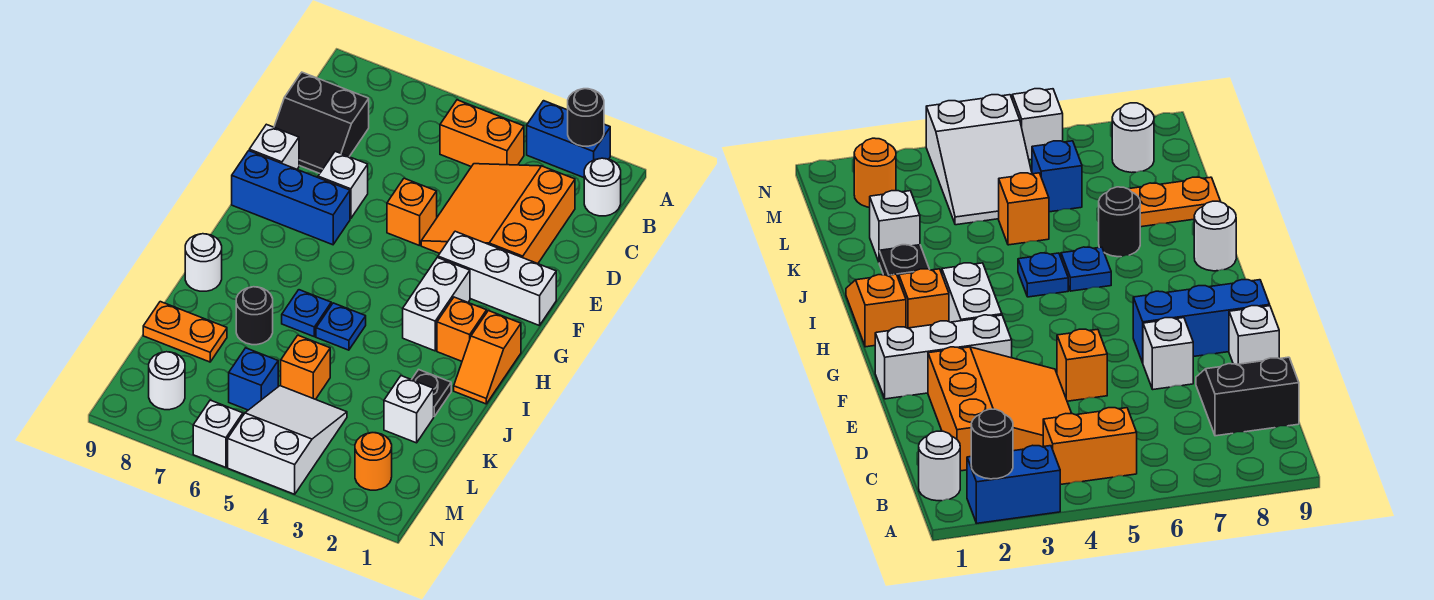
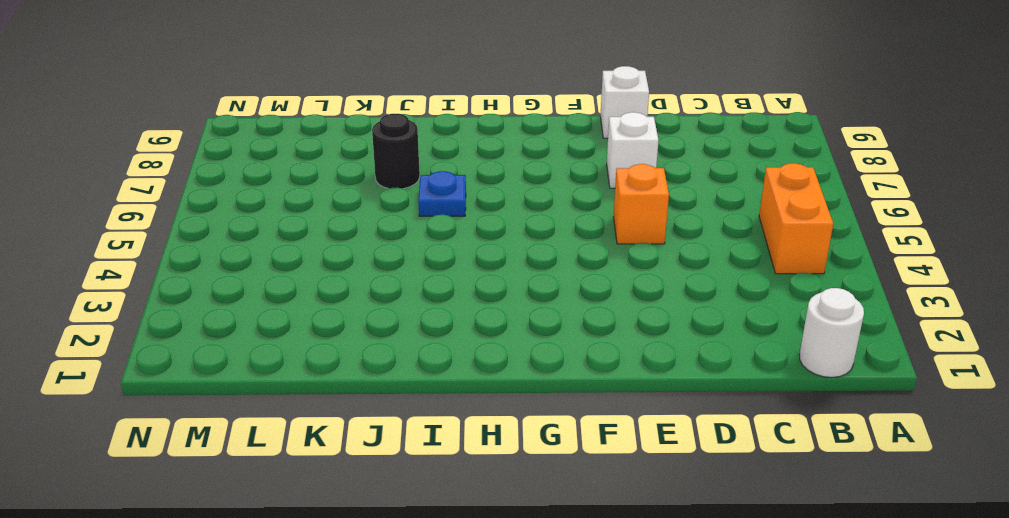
none -> blue brick A2:A3 level 1
none -> orange slope C2:E4 level 1 top 2
none -> black slope C8:D9 level 1 top C

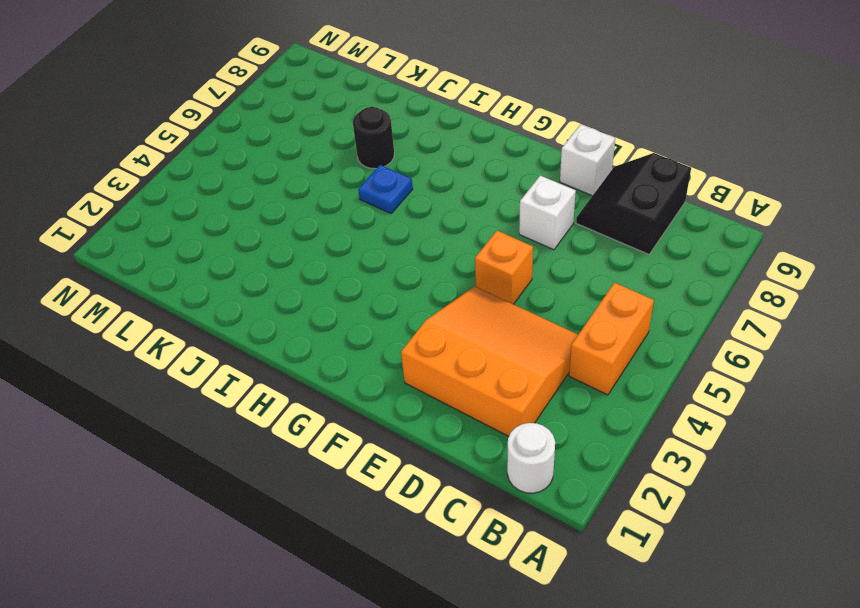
none -> blue brick A2:A3 level 1
none -> white brick F1:F3 level 1
none -> blue brick F7:F9 level 1

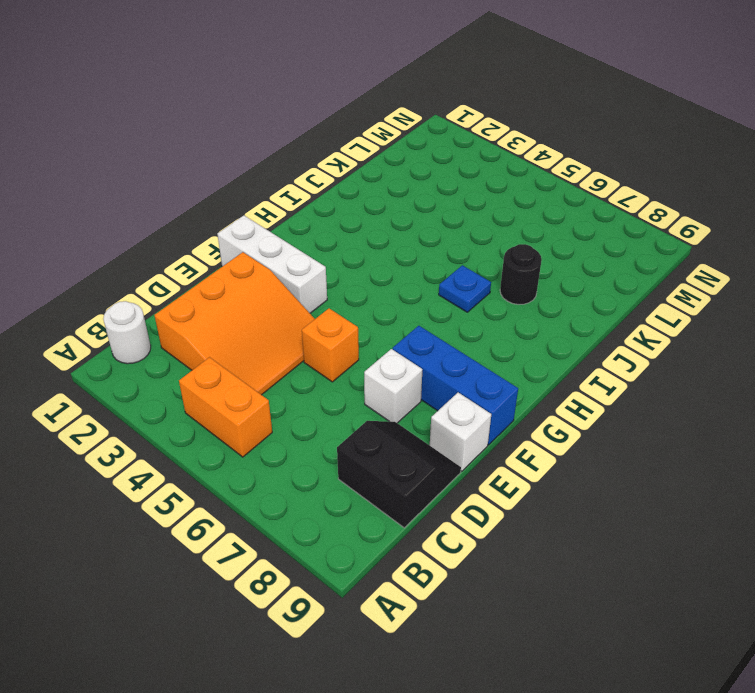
none -> blue brick A2:A3 level 1
none -> white brick G3:H3 level 1
none -> orange slope H1:I1 level 1 top H

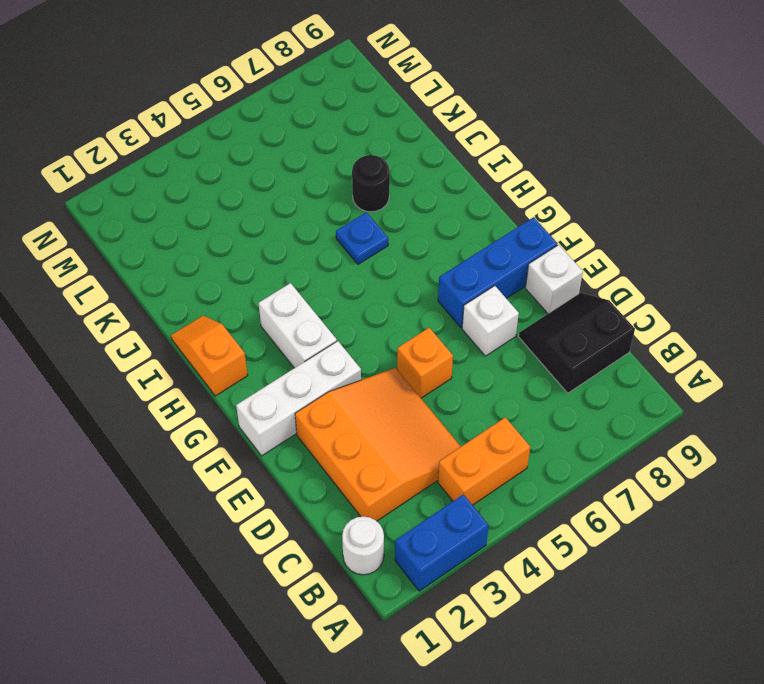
none -> orange brick H2 level 1
none -> blue plate I5 level 1
none -> white round brick I9 level 1

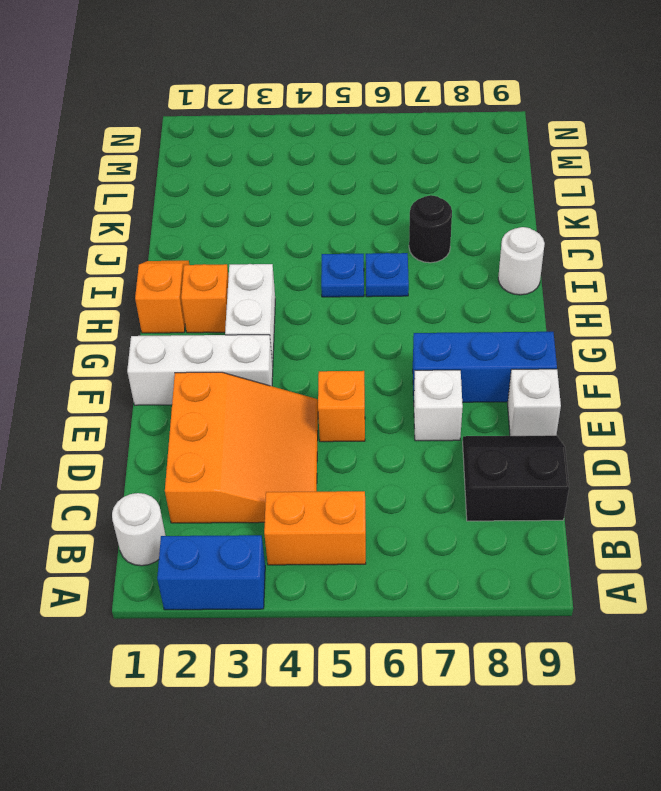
none -> black plate J2 level 1
none -> white brick K2 level 1
none -> orange brick K5 level 1

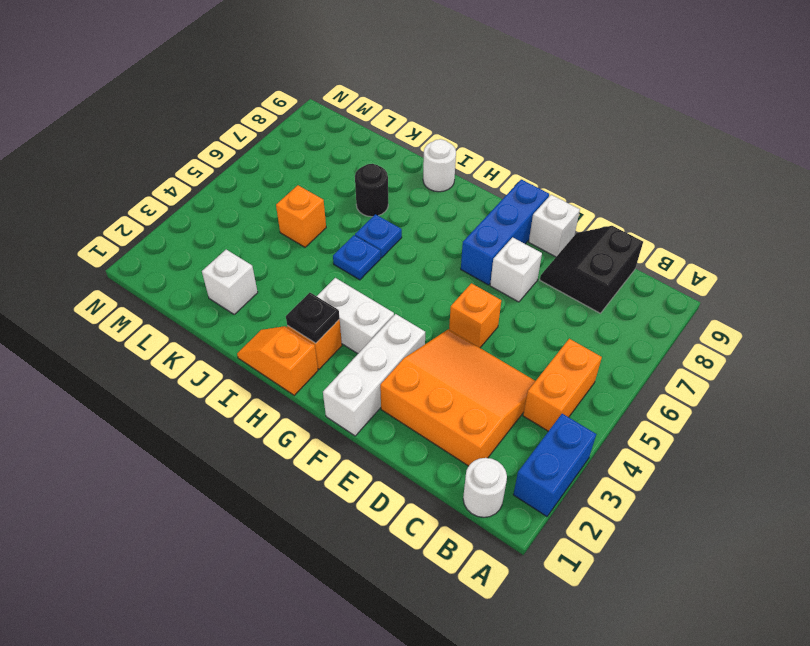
black plate H2 level 2 -> black plate J2 level 1
none -> orange plate K8:K9 level 1
none -> white slope L4:N5 level 1 top N
none -> blue brick L6 level 1

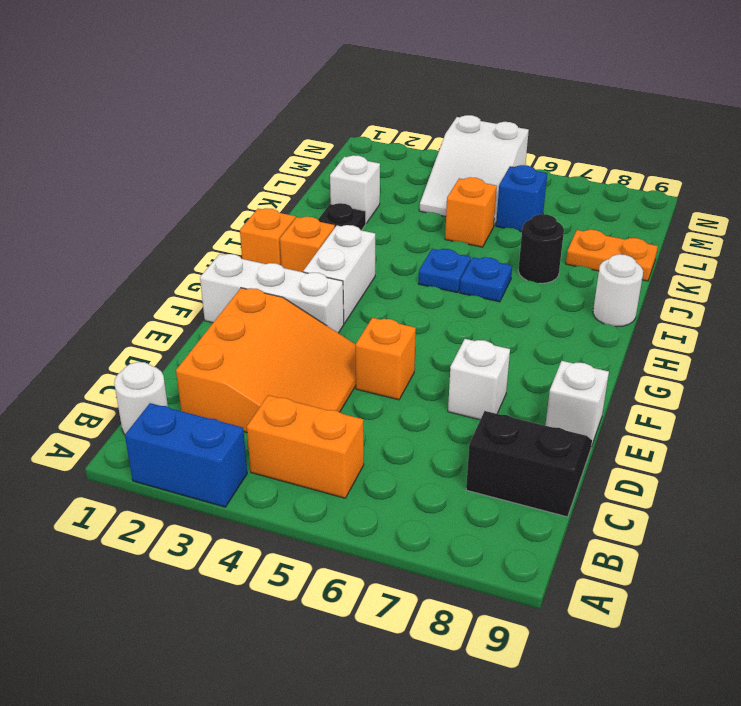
none -> blue brick F7:F9 level 1
none -> orange round brick M2 level 1
none -> white round brick M8 level 1

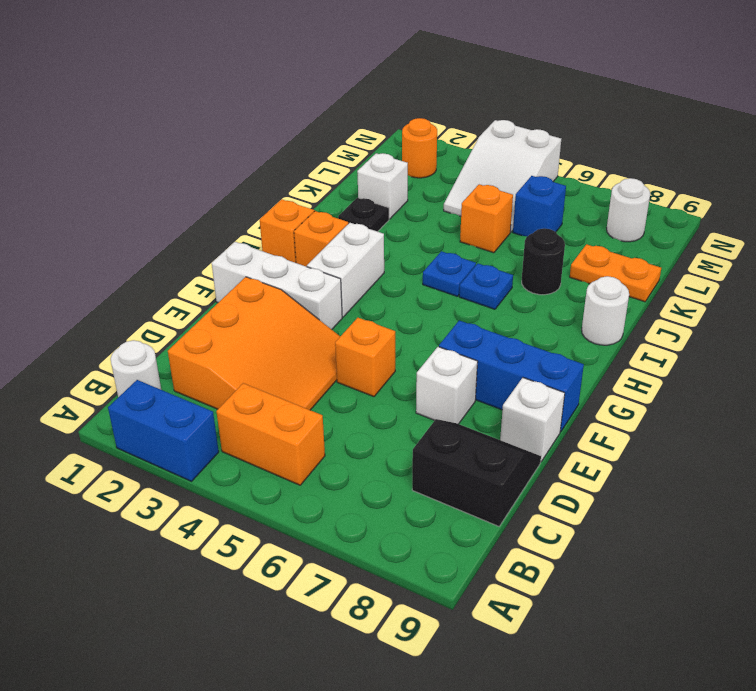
none -> white brick N6 level 1
none -> black round brick A2 level 2

